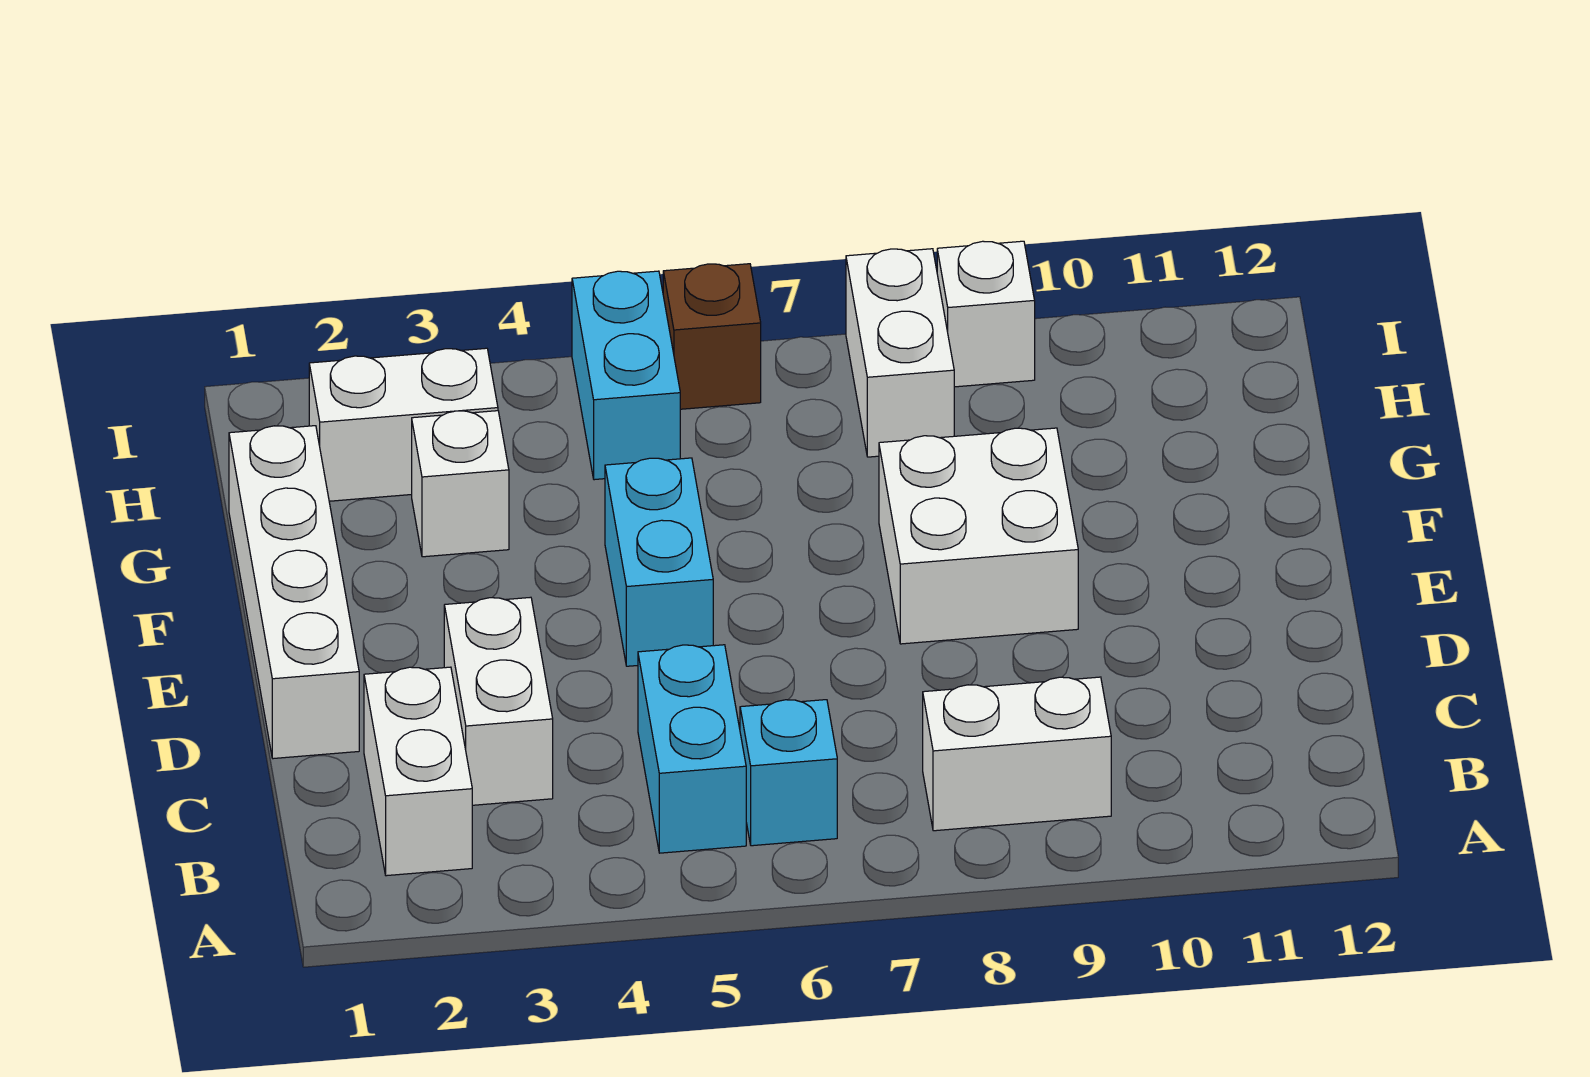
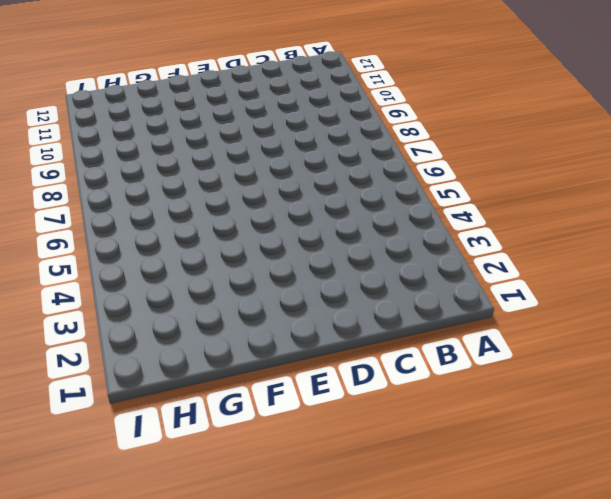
none -> white brick B2:C2 level 1
none -> cyan brick B5:C5 level 1
none -> cyan brick B6 level 1

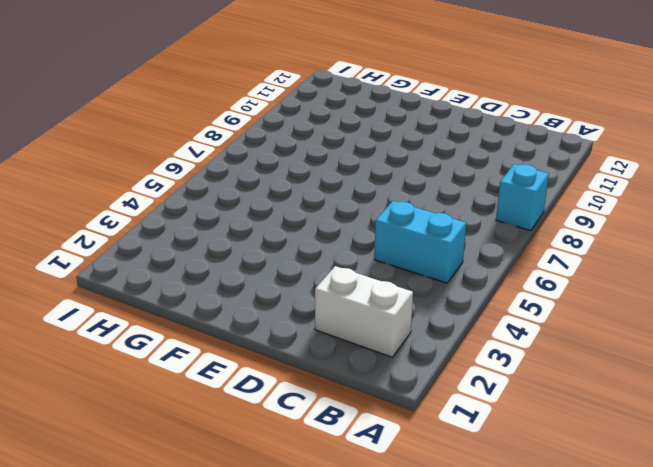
cyan brick A8 level 1 -> cyan brick B6 level 1
none -> white brick B8:B9 level 1
none -> white brick C3:D3 level 1
none -> white brick D1:G1 level 1

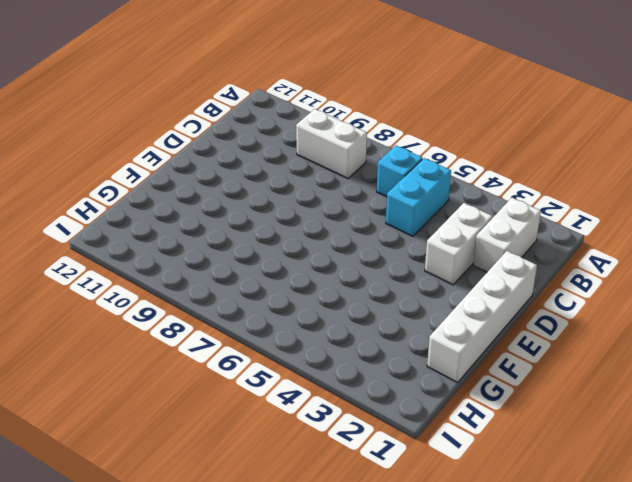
none -> cyan brick E5:F5 level 1
none -> white brick E8:F9 level 1
none -> white brick G3 level 1

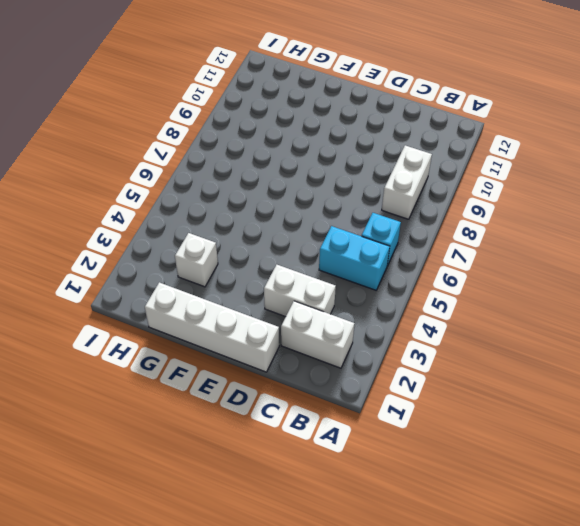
none -> cyan brick E5:F5 level 1
none -> white brick E8:F9 level 1
none -> white brick H2:H3 level 1

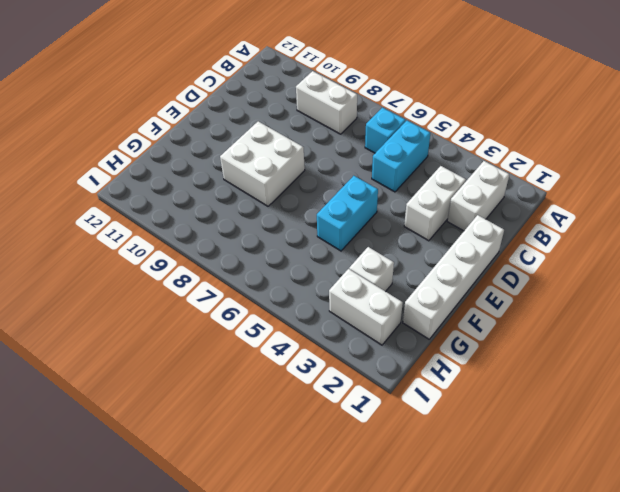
none -> cyan brick H5:I5 level 1
none -> white brick H8:I8 level 1
none -> brown brick I6 level 1

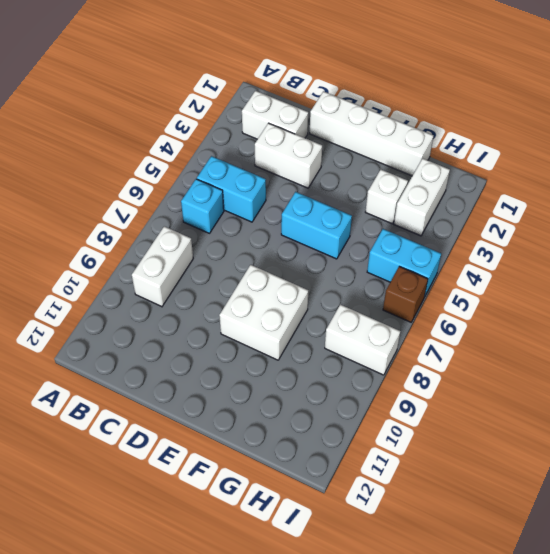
none -> white brick I9 level 1

